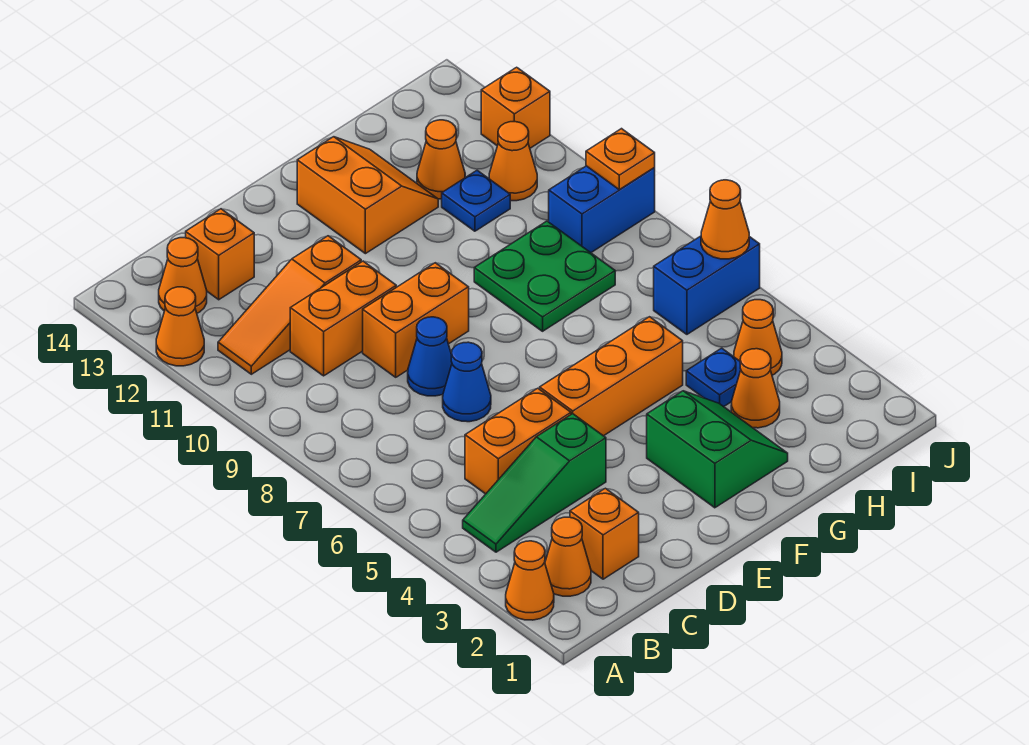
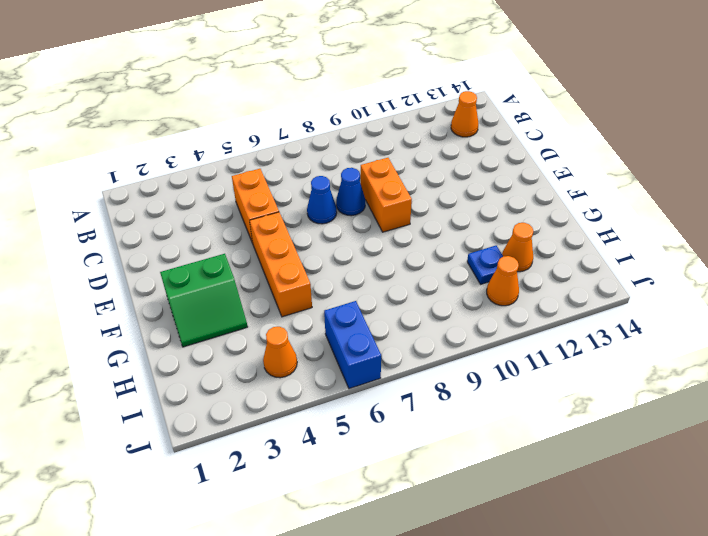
none -> orange cone A2 level 1
none -> orange cone A12 level 1
none -> orange cone B2 level 1

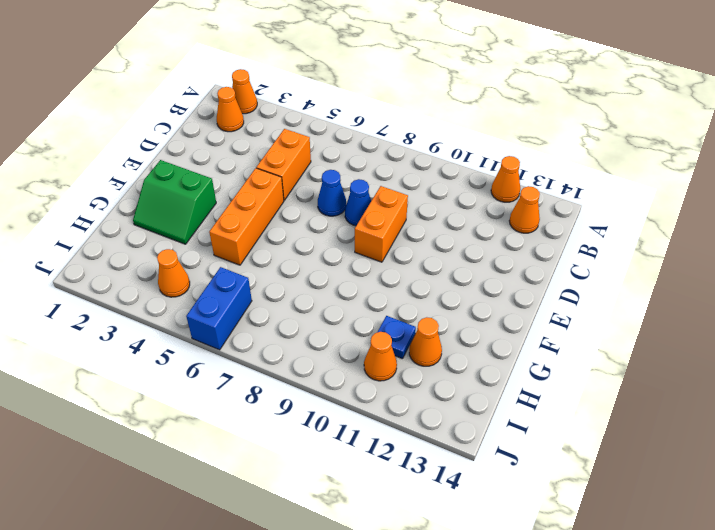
none -> green slope B4:D4 level 1 top D
none -> orange slope B11:D11 level 1 top D
none -> orange brick C2 level 1

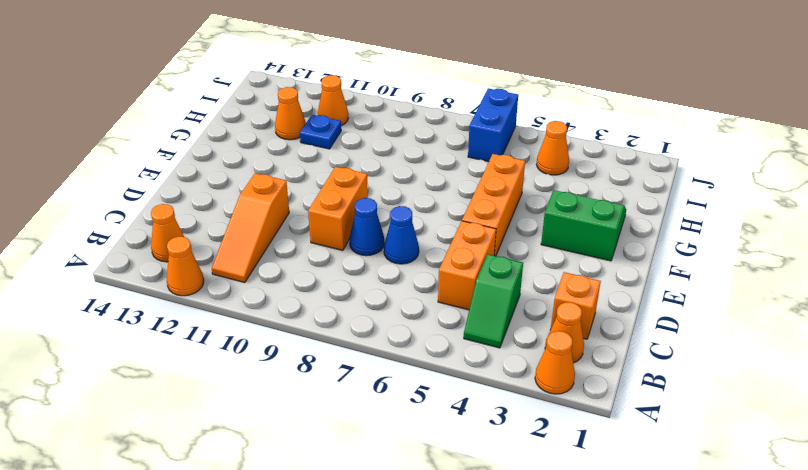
green slope B4:C4 level 1 top C -> green slope B4:D4 level 1 top D
none -> orange brick C10:D10 level 1
none -> orange brick C13 level 1
none -> orange slope F12:G13 level 1 top F

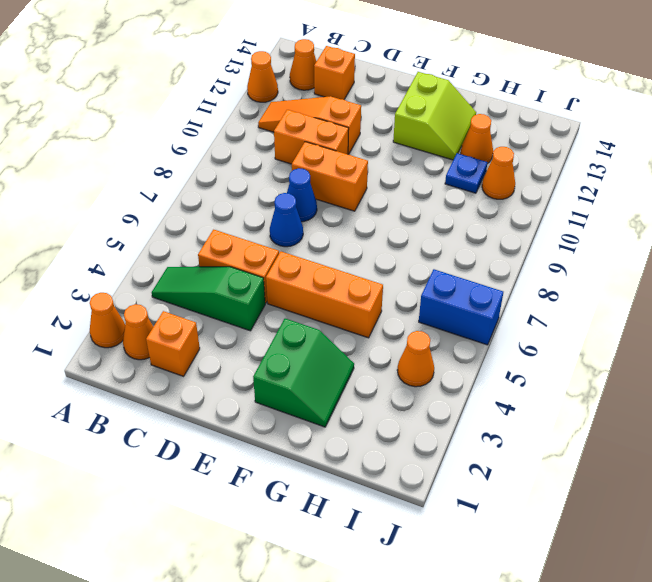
lime slope F12:G13 level 1 top F -> orange slope F12:G13 level 1 top F
none -> green plate G8:H9 level 1
none -> orange cone H3 level 1
none -> blue plate H4 level 1

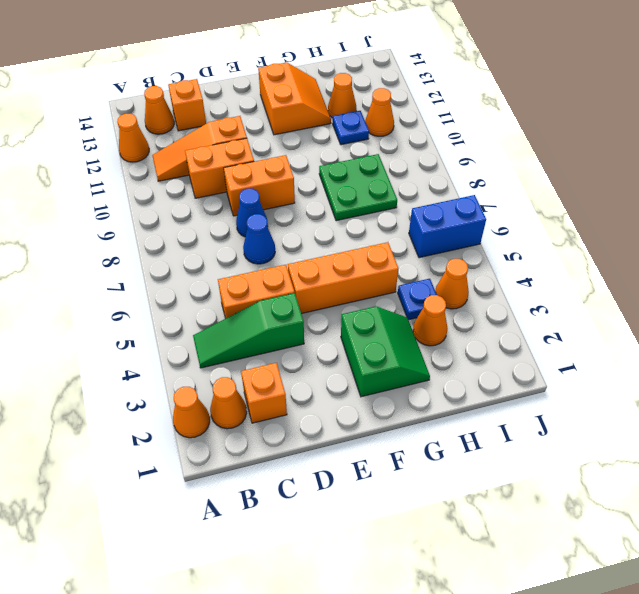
none -> blue brick I9:J9 level 1
none -> orange brick J12 level 1
none -> orange cone J6 level 2

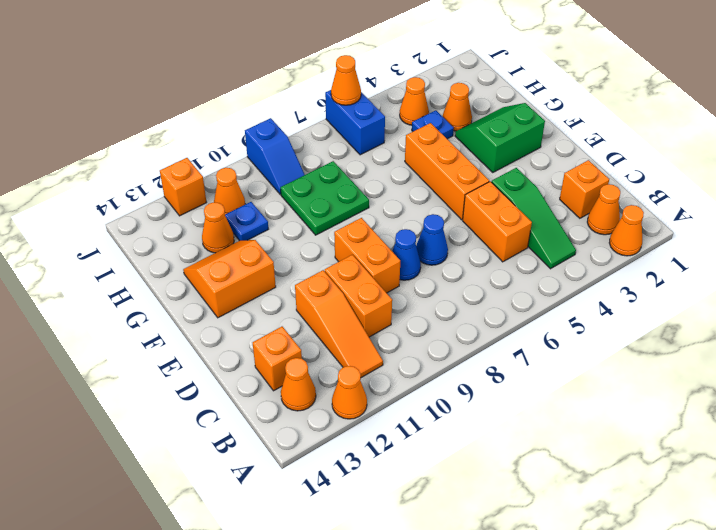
blue slope I9:J9 level 1 top J -> blue brick I9:J9 level 1
none -> orange plate J9 level 2

